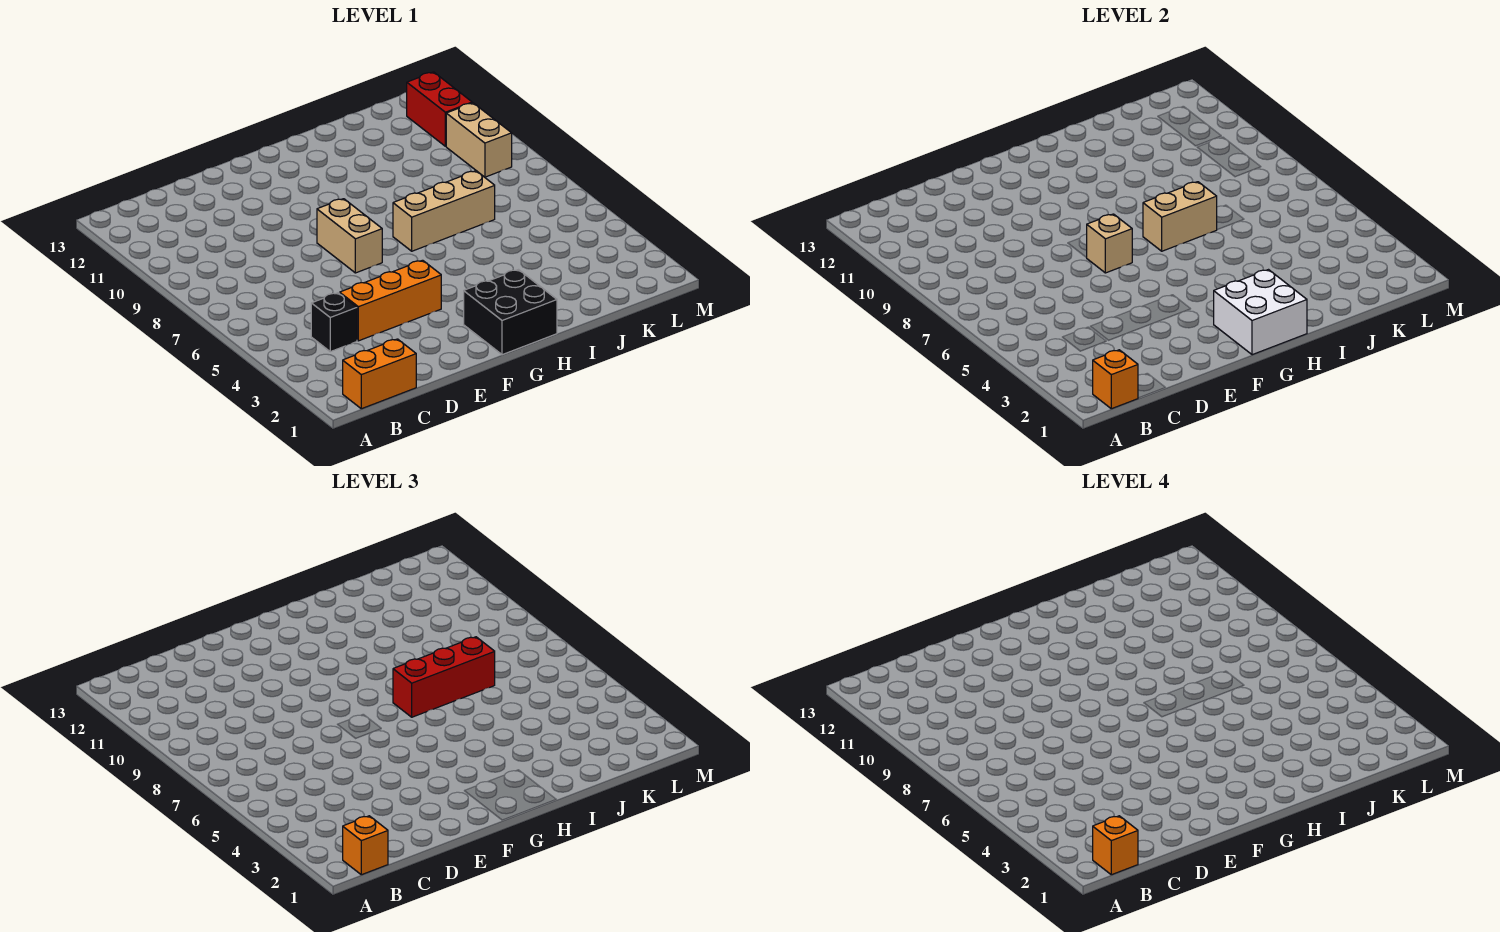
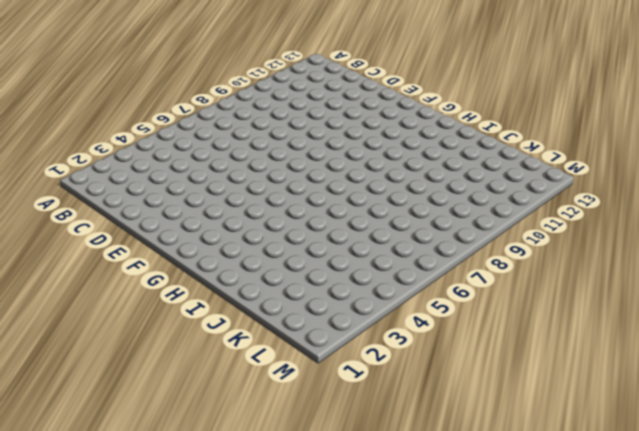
none -> orange brick B1:C1 level 1
none -> black brick C4 level 1
none -> orange brick D4:F4 level 1

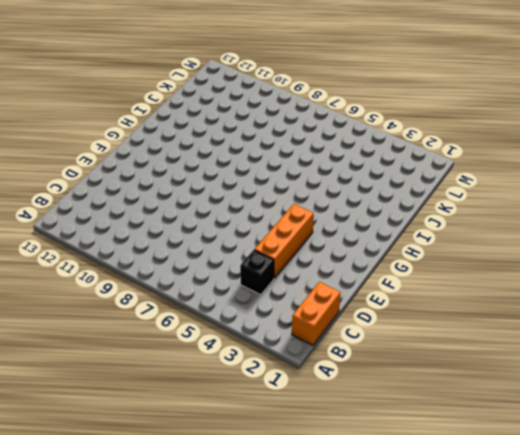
none -> tan brick F7:F8 level 1
none -> black brick G1:H2 level 1
none -> tan brick H7:J7 level 1

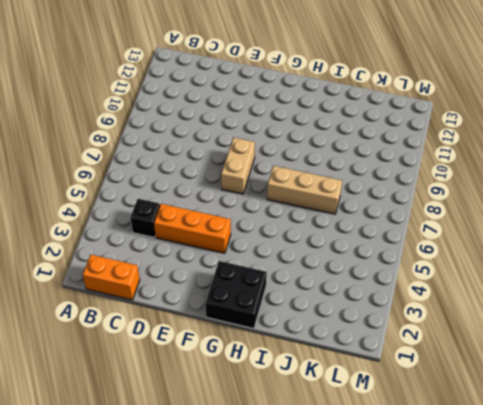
none -> tan brick L9:L10 level 1
none -> red brick L11:L12 level 1
none -> orange brick B1 level 2

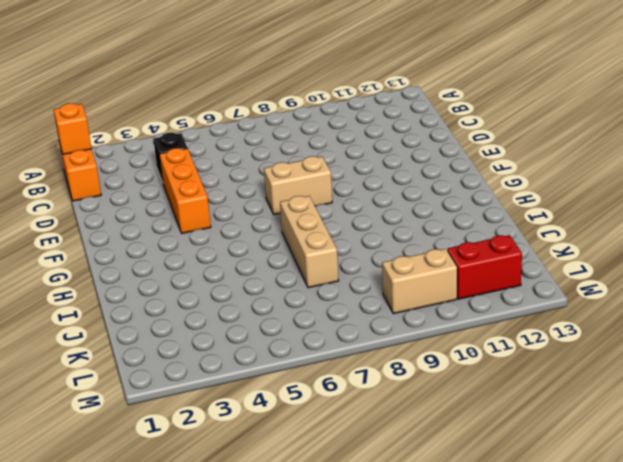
none -> black brick G1:H2 level 1
none -> tan brick F7 level 2
none -> white brick G1:H2 level 2

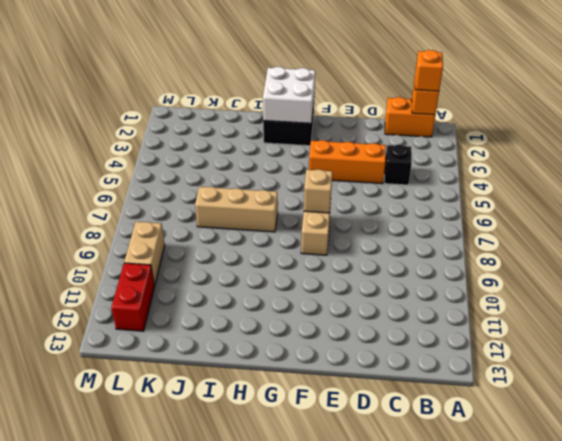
none -> tan brick H7:I7 level 2
none -> red brick H7:J7 level 3
none -> orange brick B1 level 4

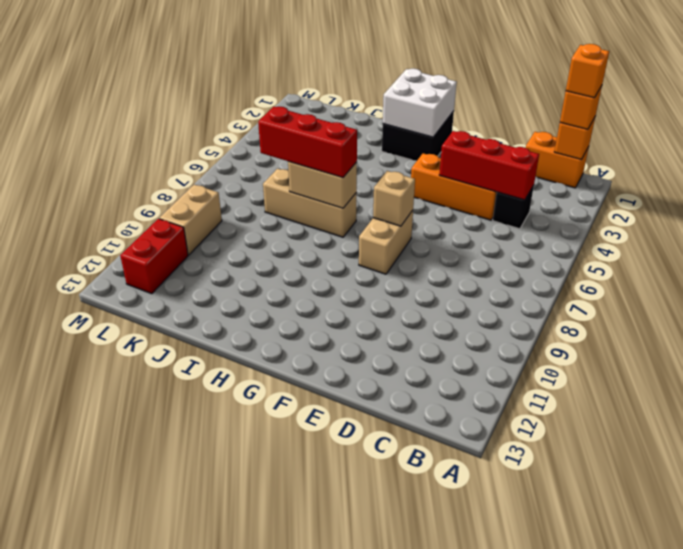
red brick C4:E4 level 2 -> none

